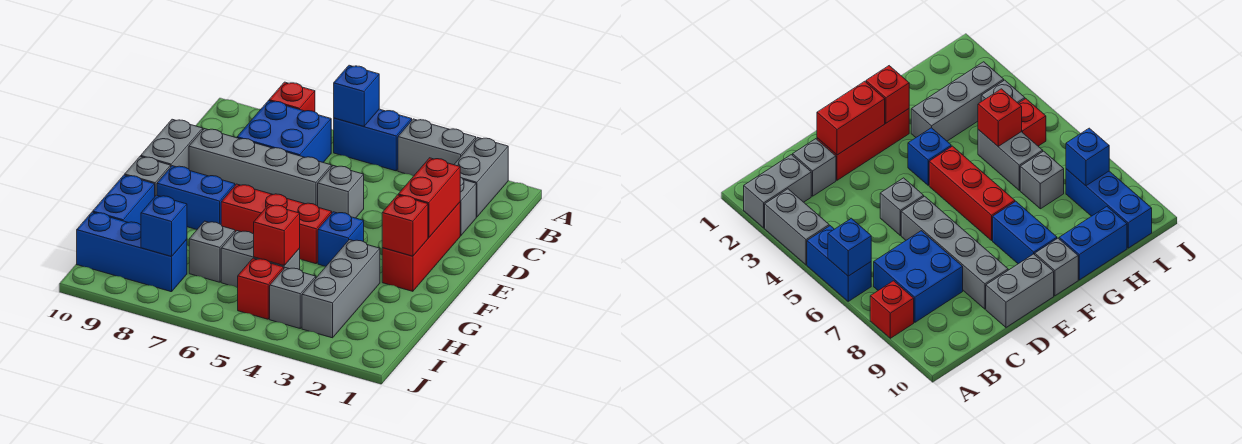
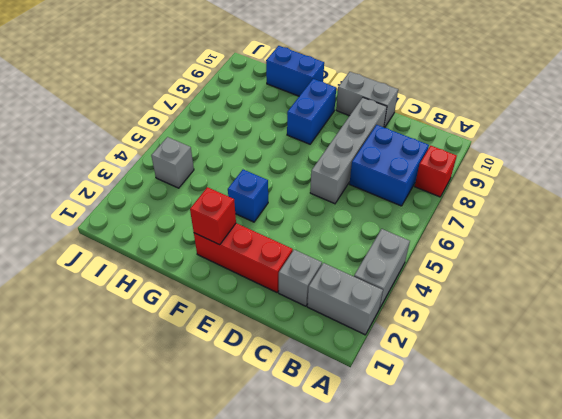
none -> blue brick A5:A6 level 1
none -> grey brick D5 level 1
none -> red brick F5:F7 level 1

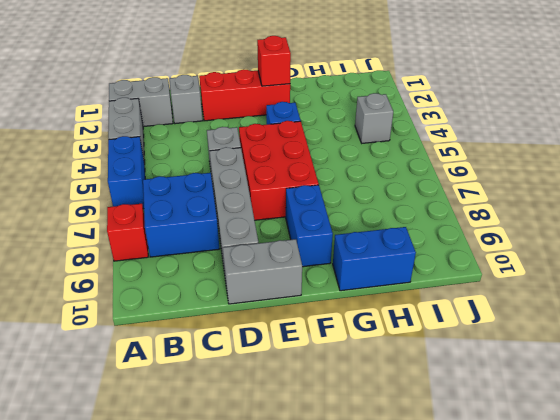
red brick E5:F7 level 1 -> red brick F5:F7 level 1
none -> grey brick F10 level 1
none -> grey brick G3:I3 level 1
none -> grey brick H5:H6 level 1

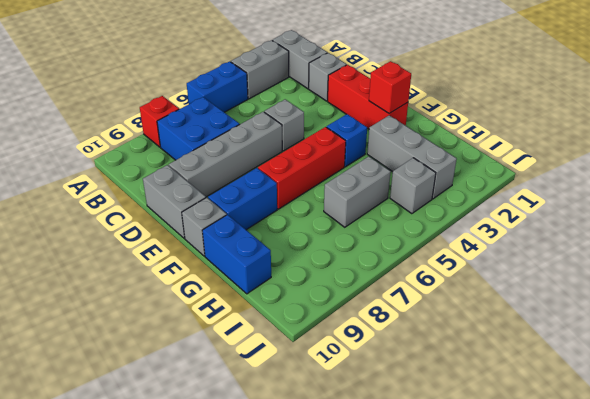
none -> grey brick H7 level 1
none -> red brick I5 level 1
none -> blue brick I8:I10 level 1

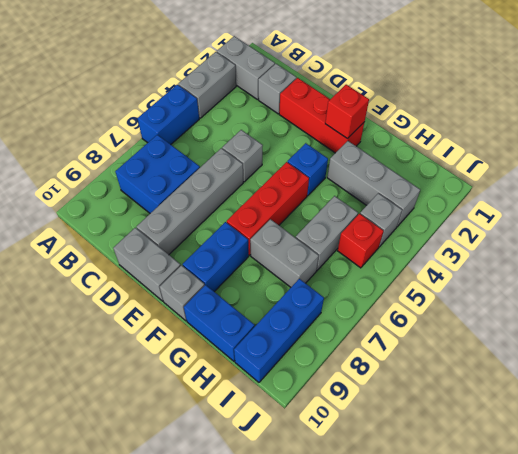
grey brick G7:H7 level 1 -> grey brick H7 level 1
none -> red brick A8 level 1
none -> blue brick A6 level 2
none -> red brick D2:E2 level 2

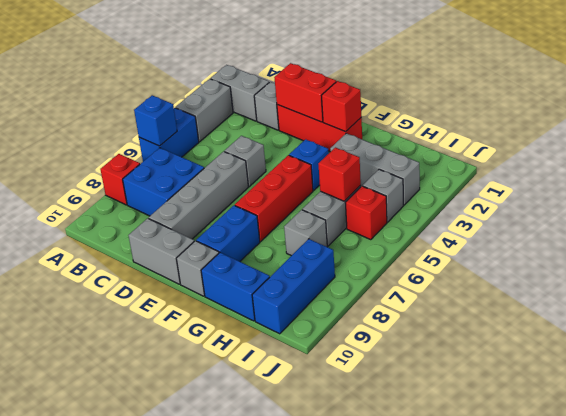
none -> blue brick I8 level 2

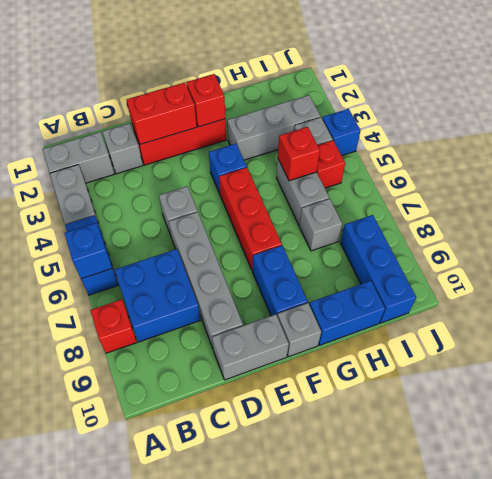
blue brick J4 level 1 -> blue brick I8 level 2

